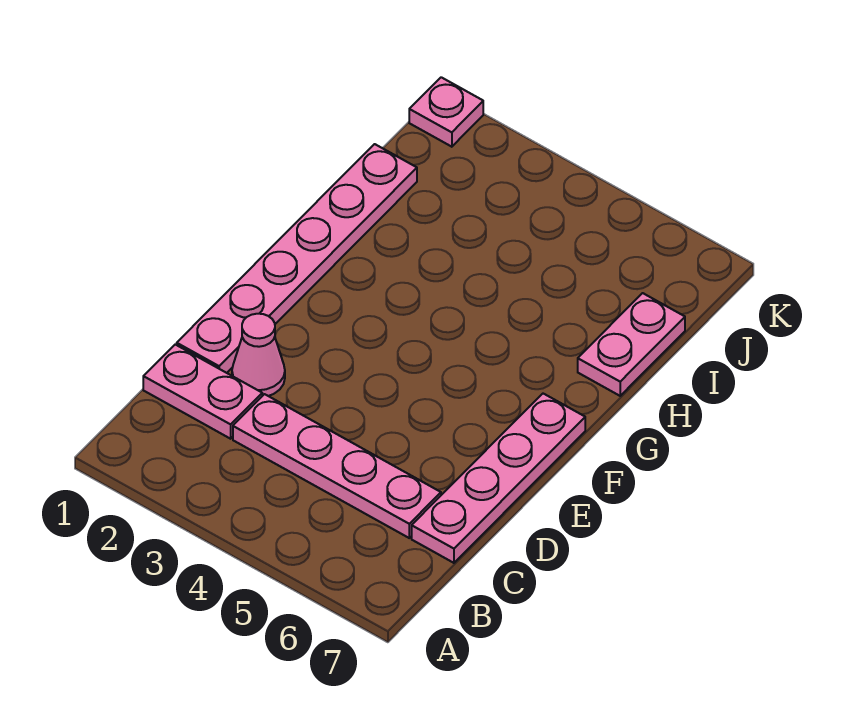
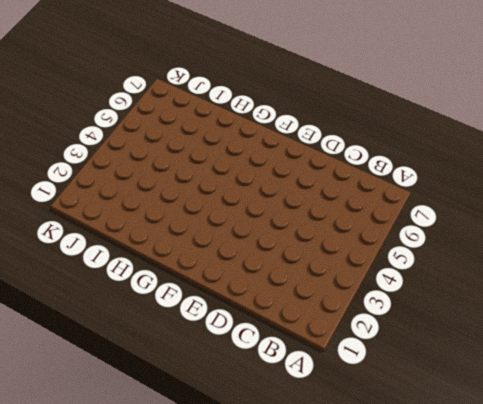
none -> pink plate C1:C2 level 1
none -> pink plate C3:C6 level 1

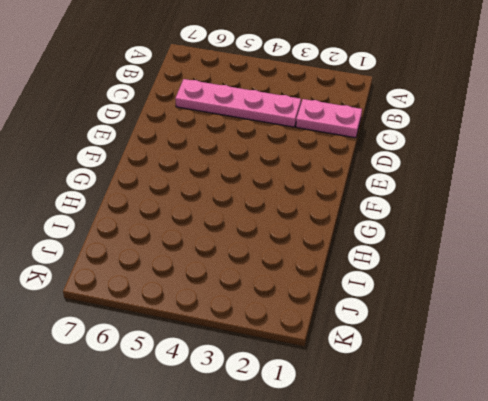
none -> pink plate C7:F7 level 1
none -> pink plate D1:I1 level 1

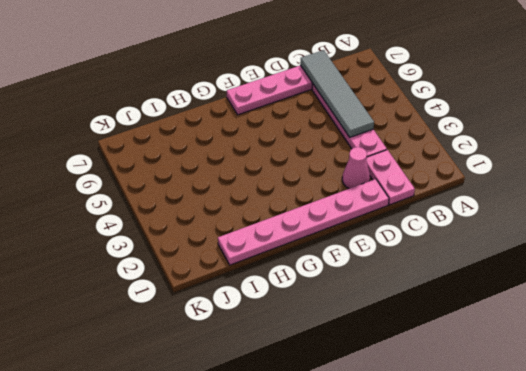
grey tile C4:C7 level 2 -> none
none -> pink plate H7:I7 level 1
none -> pink plate K1 level 1

